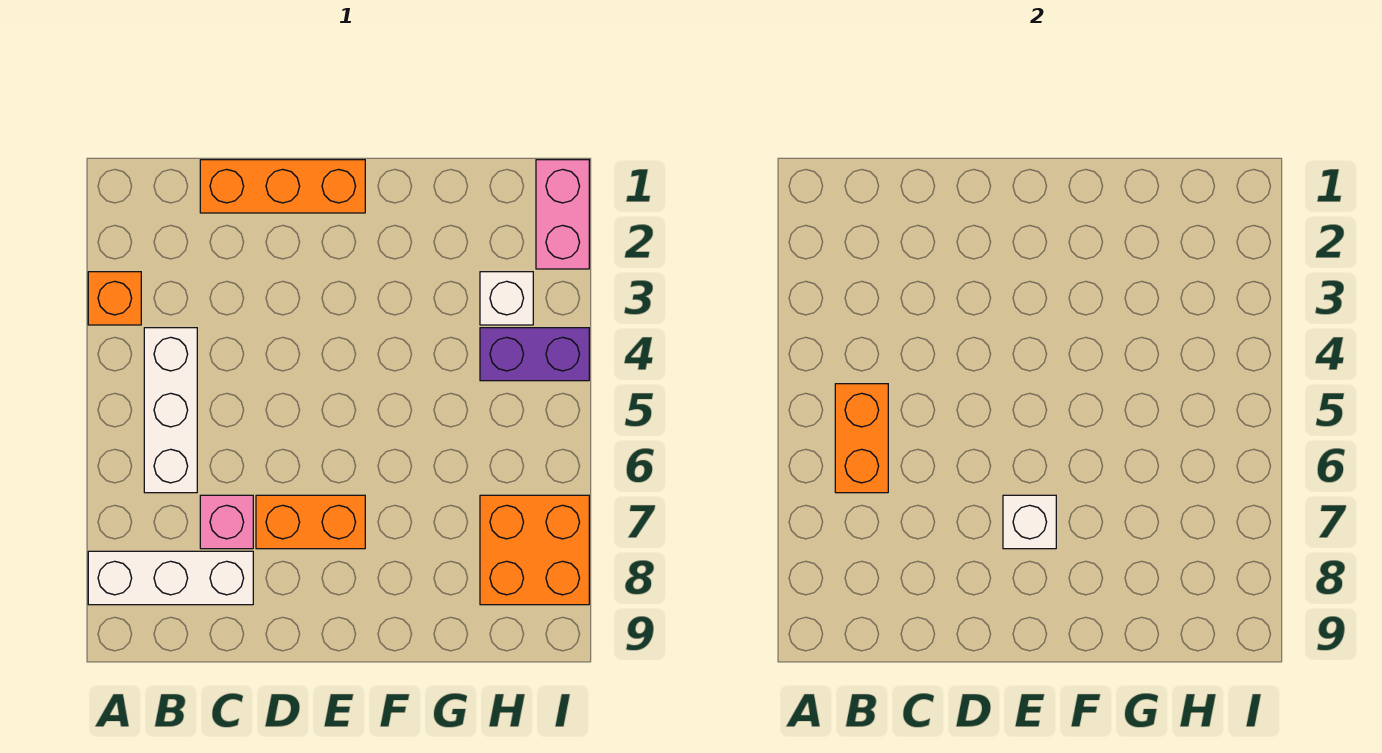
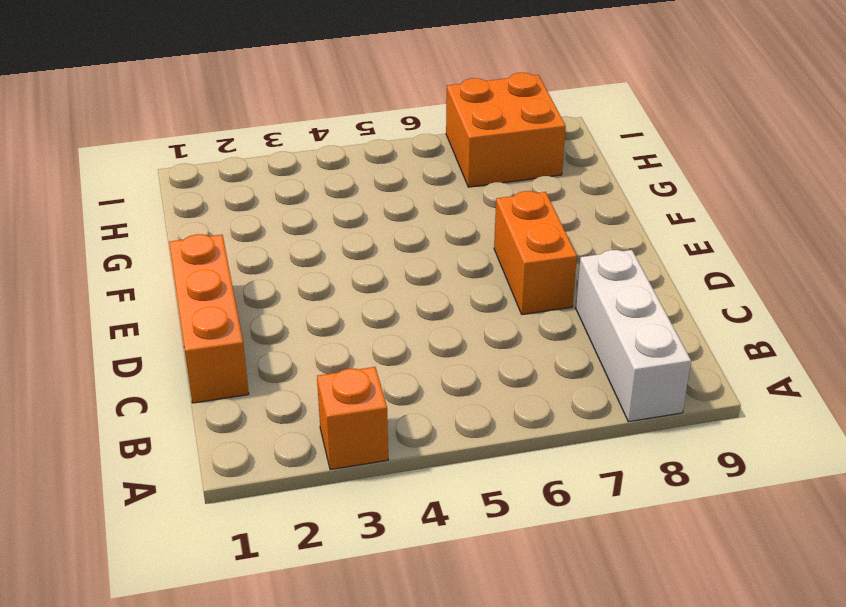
none -> white brick B4:B6 level 1
none -> pink brick C7 level 1
none -> white brick H3 level 1

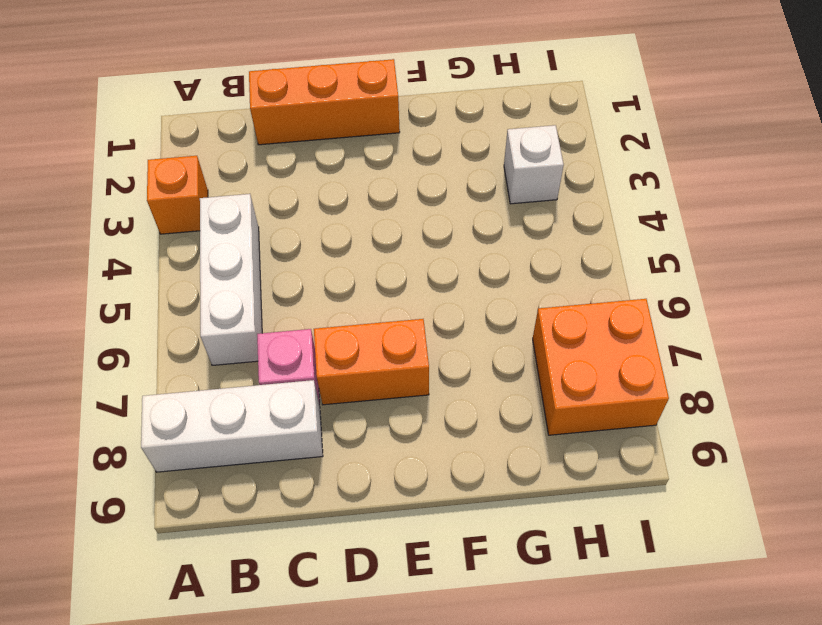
none -> purple brick H4:I4 level 1
none -> pink brick I1:I2 level 1
none -> orange brick B5:B6 level 2

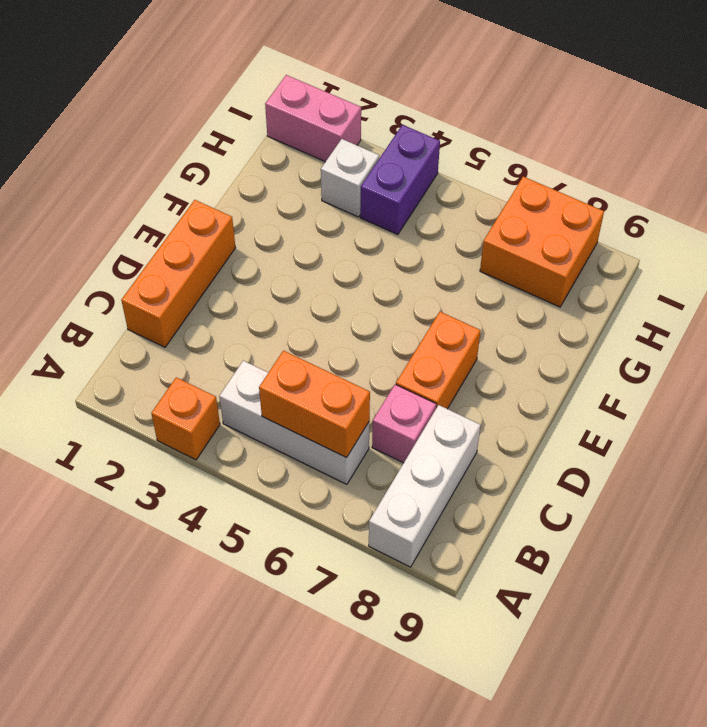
none -> white brick E7 level 2

